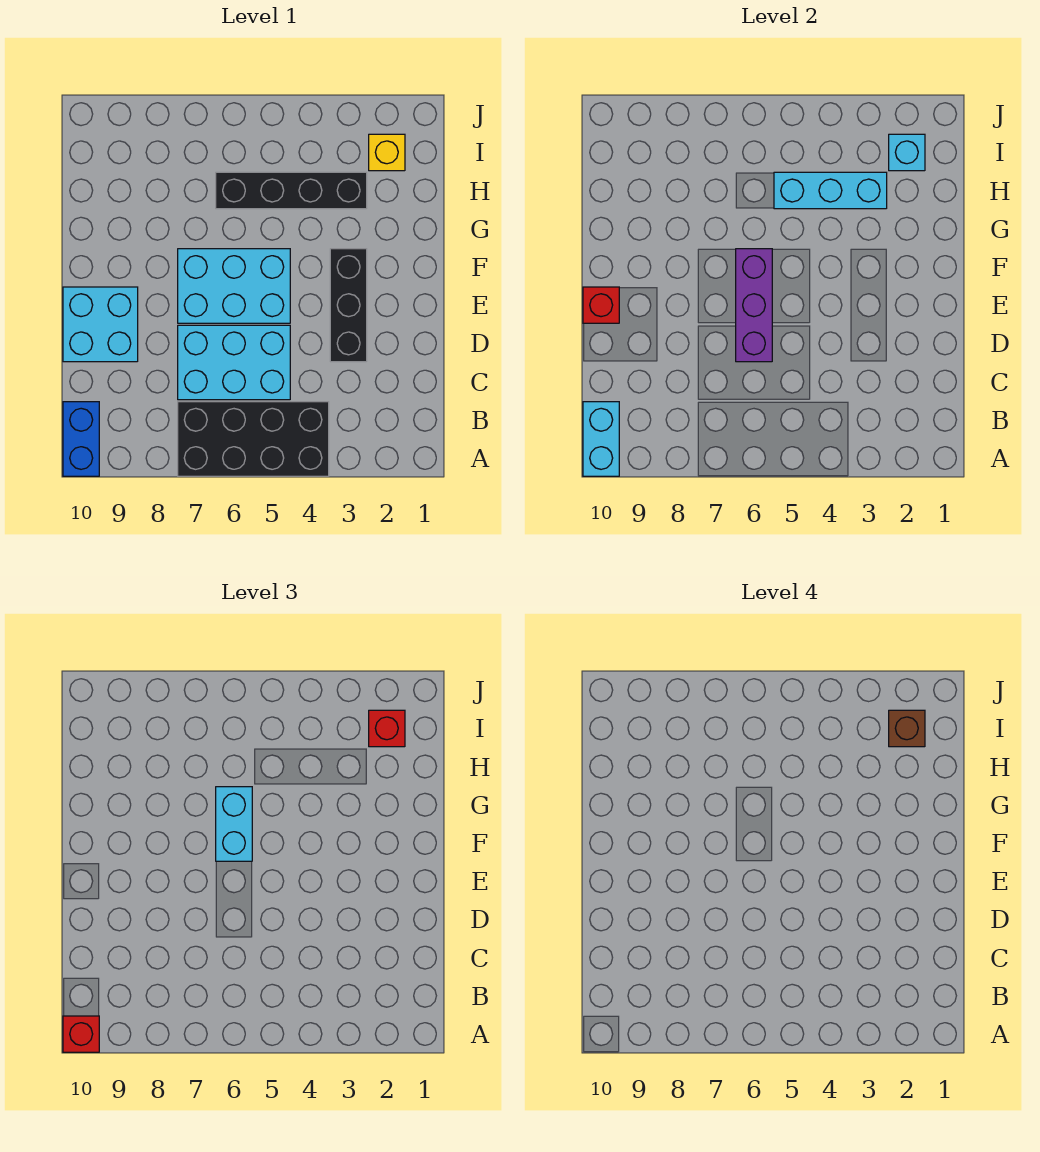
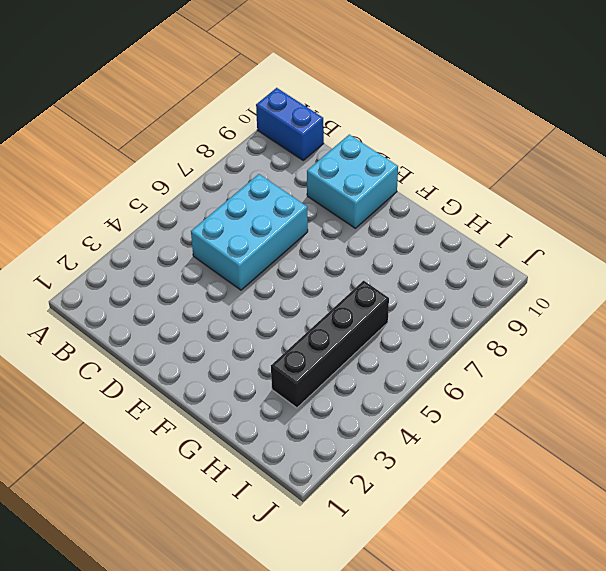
none -> black brick A4:B7 level 1
none -> black brick D3:F3 level 1
none -> cyan brick E5:F7 level 1

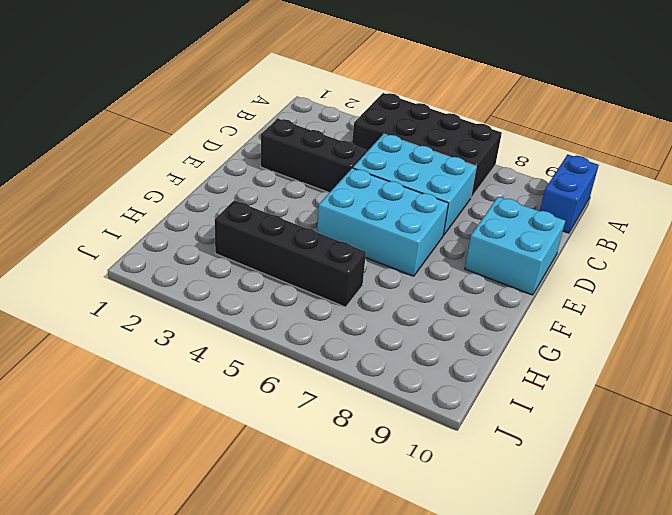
black brick D2:D4 level 1 -> black brick D3:F3 level 1
none -> yellow brick I2 level 1
none -> cyan brick A10:B10 level 2
none -> purple brick D6:F6 level 2

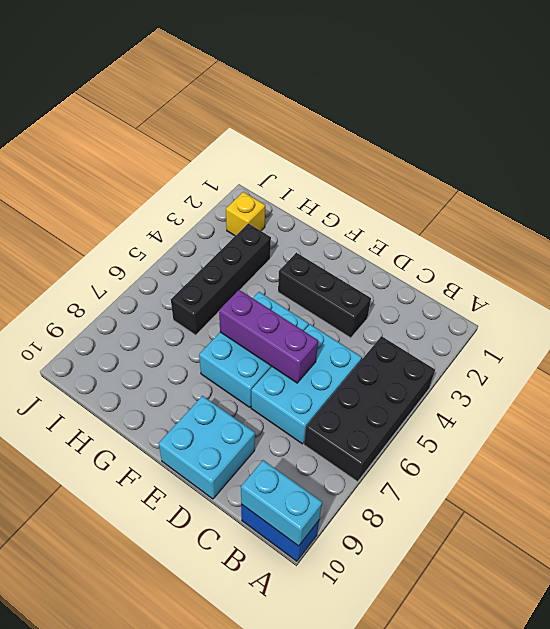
none -> red brick E10 level 2
none -> cyan brick H3:H5 level 2
none -> cyan brick I2 level 2

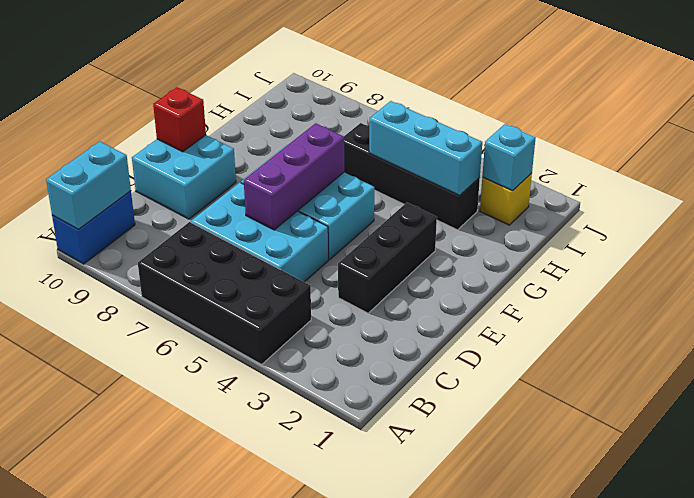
none -> red brick A10 level 3
none -> cyan brick F6:G6 level 3
none -> red brick I2 level 3

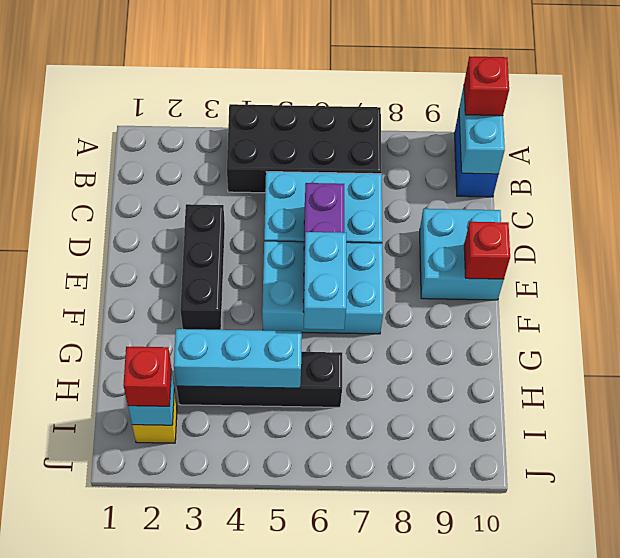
none -> brown brick I2 level 4

